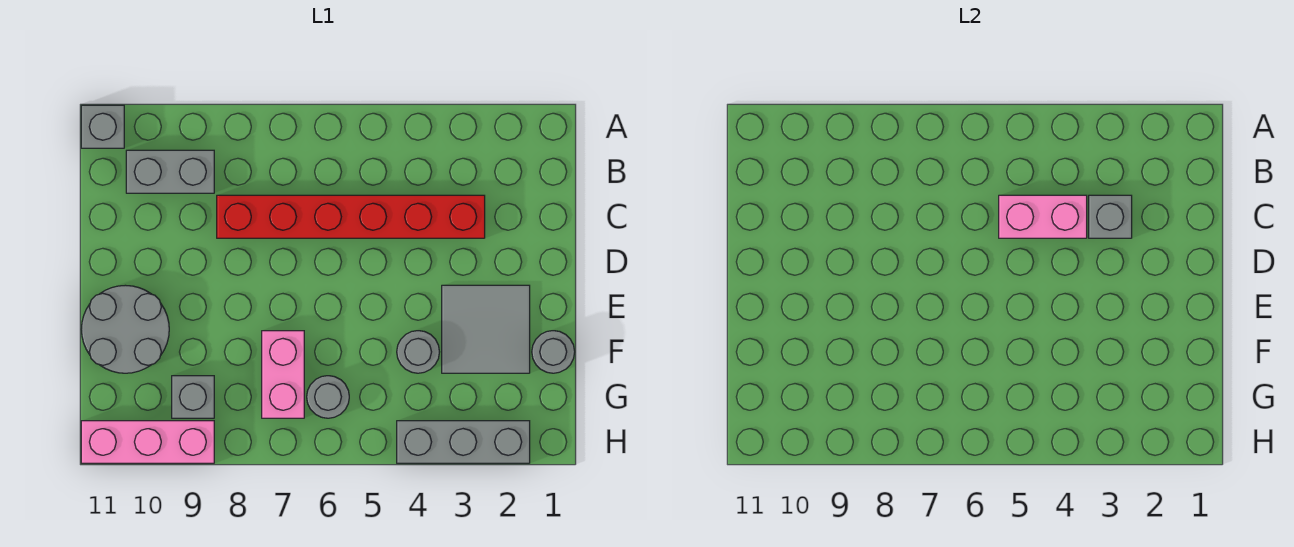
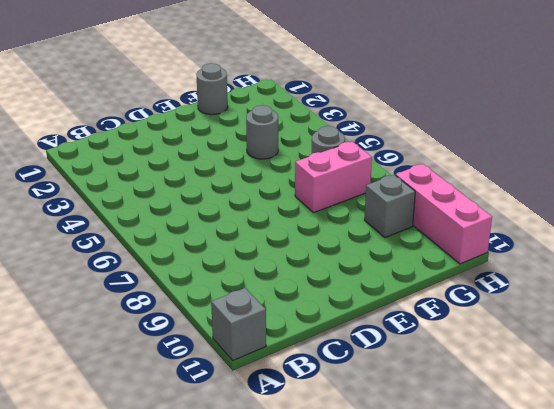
none -> grey brick B9:B10 level 1
none -> red brick C3:C8 level 1
none -> grey tile E2:F3 level 1

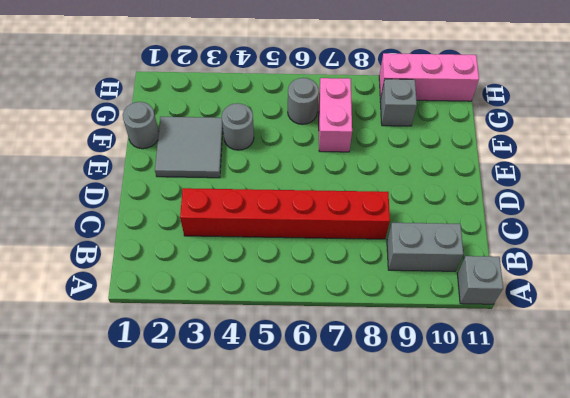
none -> grey round brick E10:F11 level 1
none -> grey brick H2:H4 level 1
none -> grey brick C3 level 2

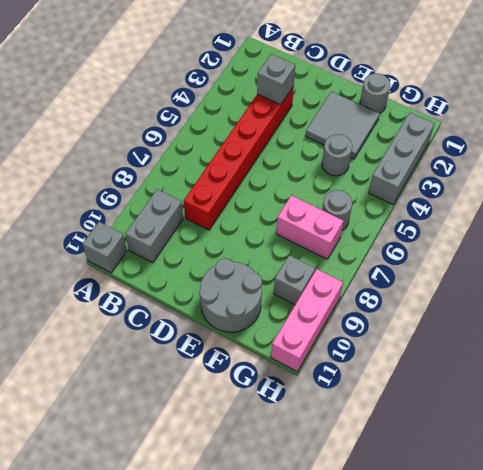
none -> pink brick C4:C5 level 2

